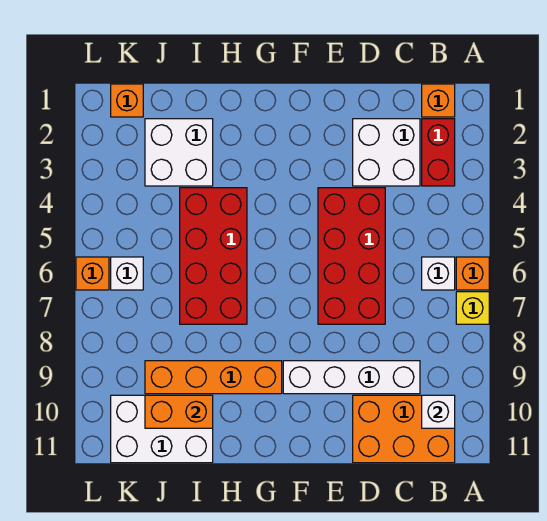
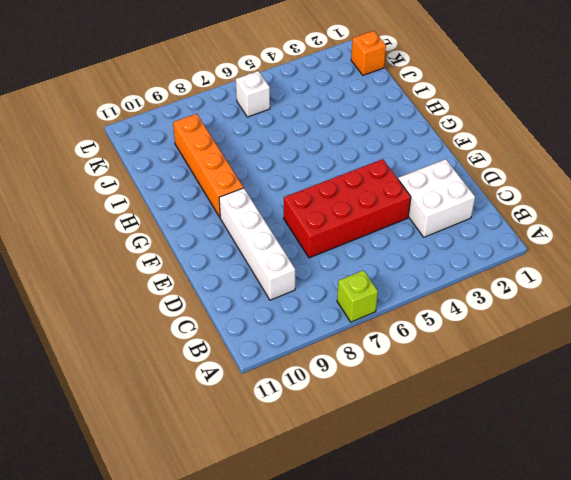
lime brick A7 level 1 -> yellow brick A7 level 1
none -> orange brick A6 level 1
none -> orange brick B1 level 1
none -> red brick B2:B3 level 1

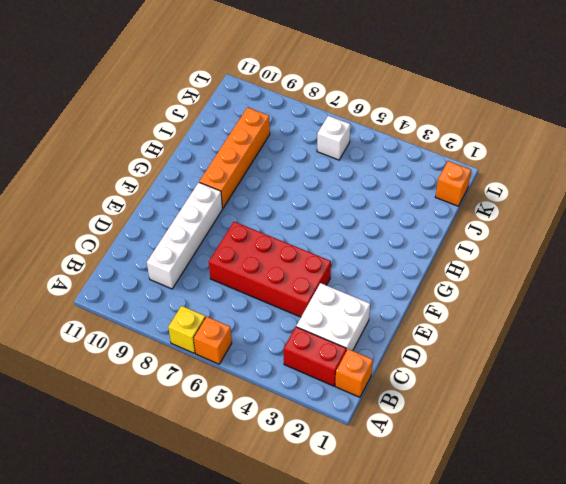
none -> white brick B6 level 1
none -> orange brick B10:D11 level 1
none -> red brick H4:I7 level 1

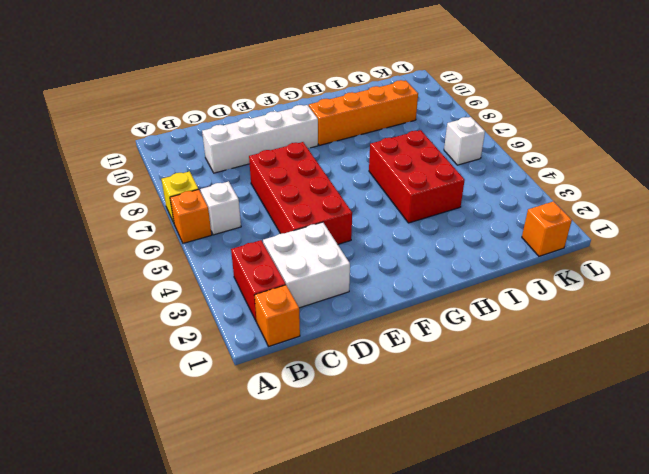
red brick H4:I6 level 1 -> red brick H4:I7 level 1
none -> orange brick B10:D11 level 1
none -> white brick I2:J3 level 1
none -> white brick I10:K11 level 1

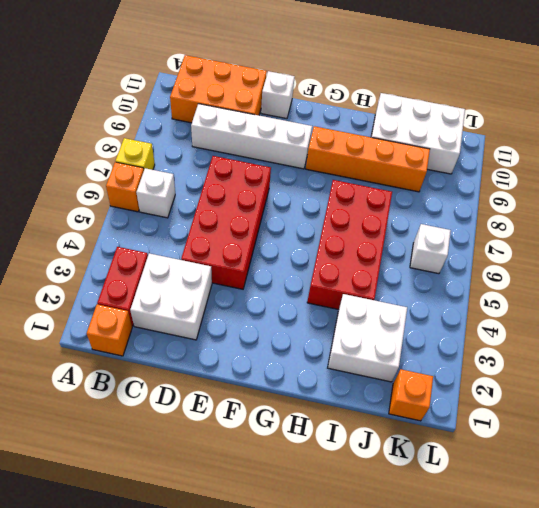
white brick E11 level 1 -> white brick B10 level 2
none -> orange brick L6 level 1
none -> orange brick I10:J10 level 2

